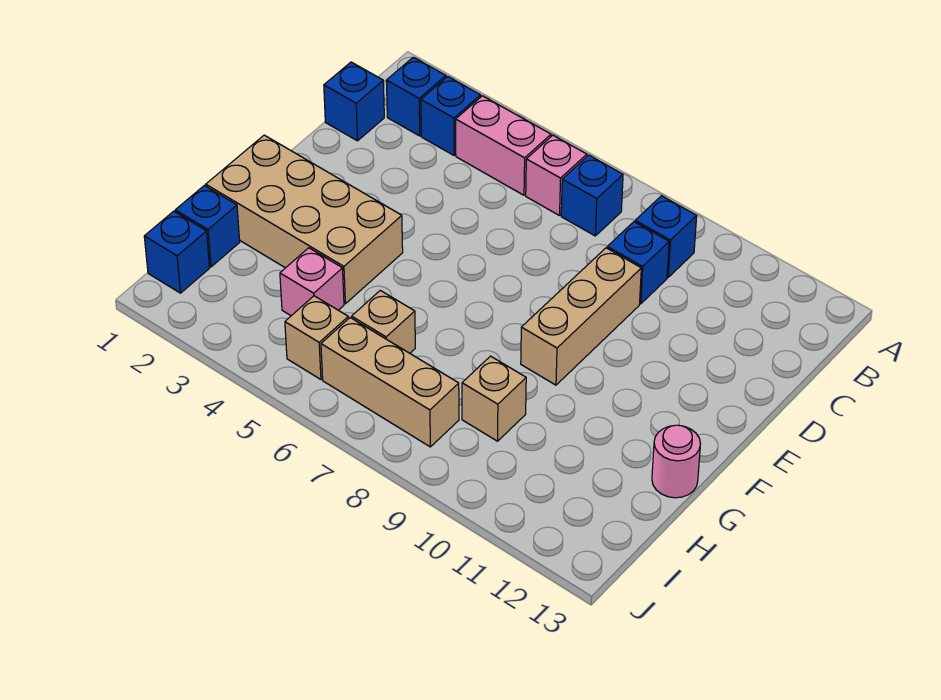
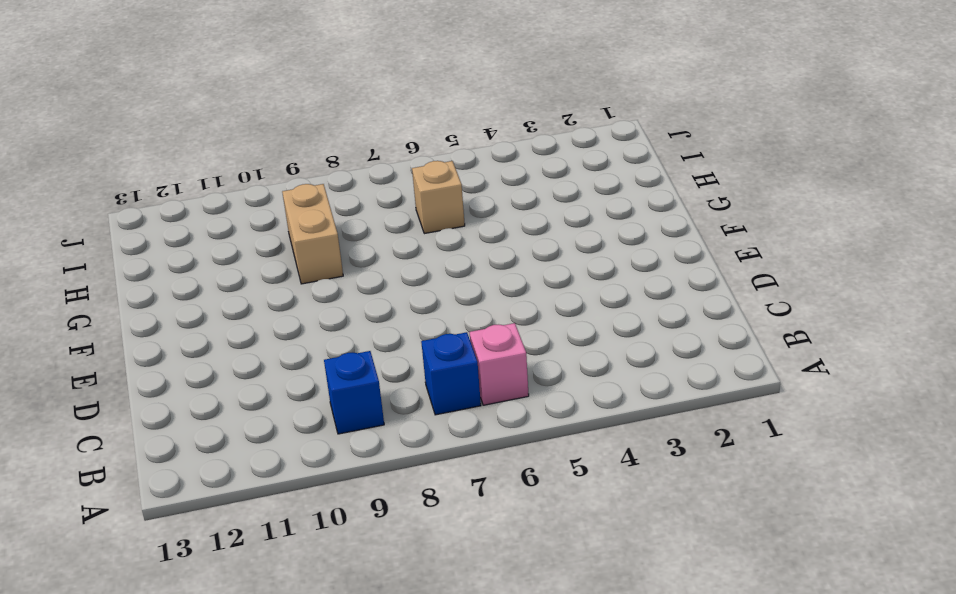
tan brick G9:H9 level 1 -> tan brick H9 level 1
none -> blue brick B2 level 1
none -> blue brick B3 level 1
none -> pink brick B4:B5 level 1

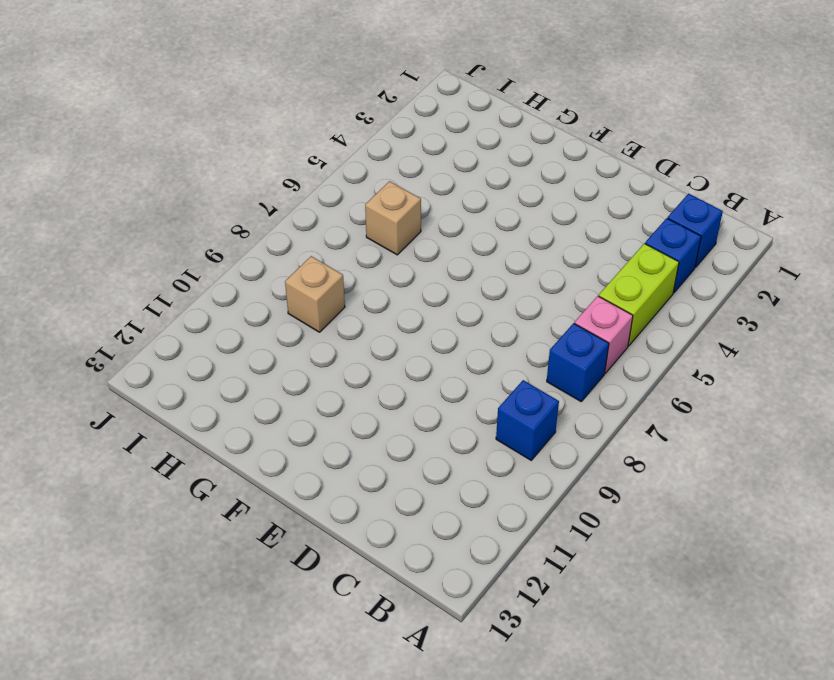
lime brick B4:B5 level 1 -> pink brick B4:B5 level 1
none -> blue brick C1 level 1
none -> blue brick C9 level 1
none -> tan brick D9:F9 level 1

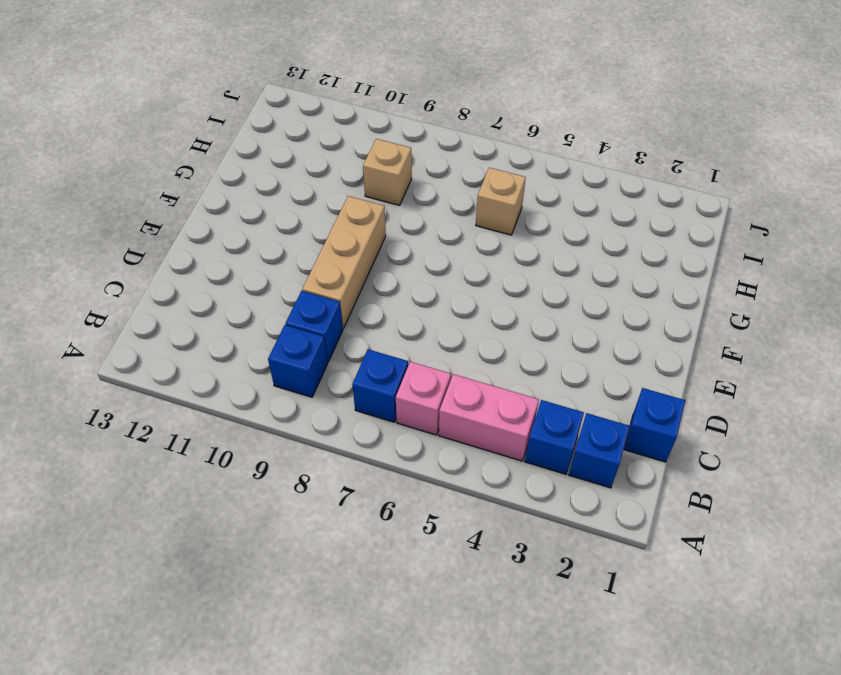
none -> tan brick F1:G4 level 1
none -> pink round brick G13 level 1
none -> blue brick H1 level 1

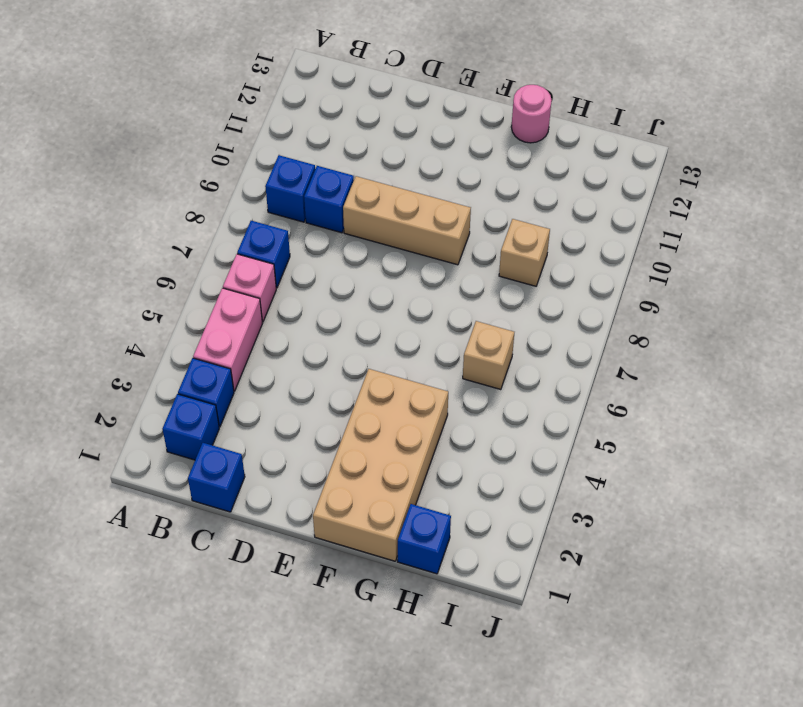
none -> pink brick H4 level 1
none -> blue brick I1 level 1
none -> tan brick I5 level 1

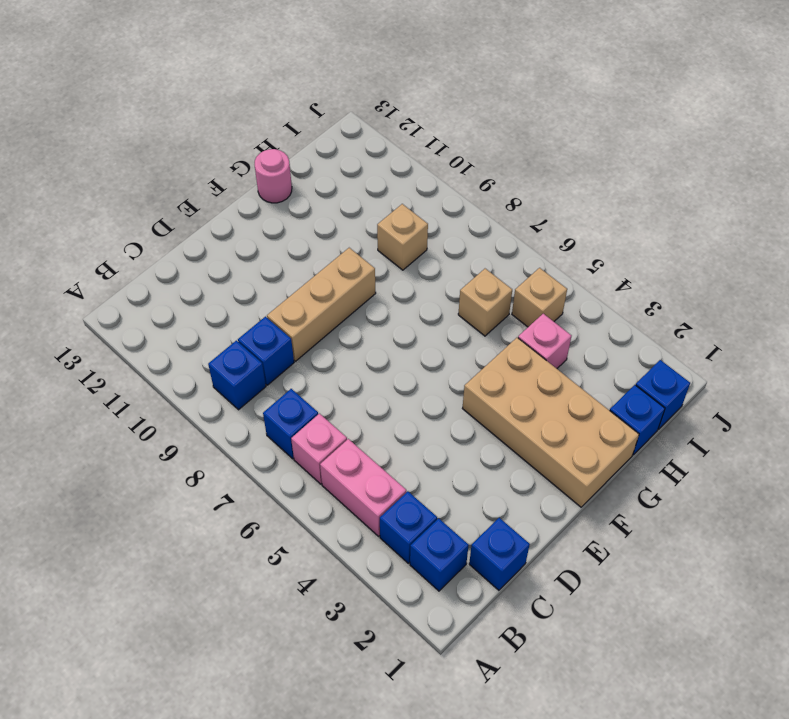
none -> tan brick I6:I8 level 1

